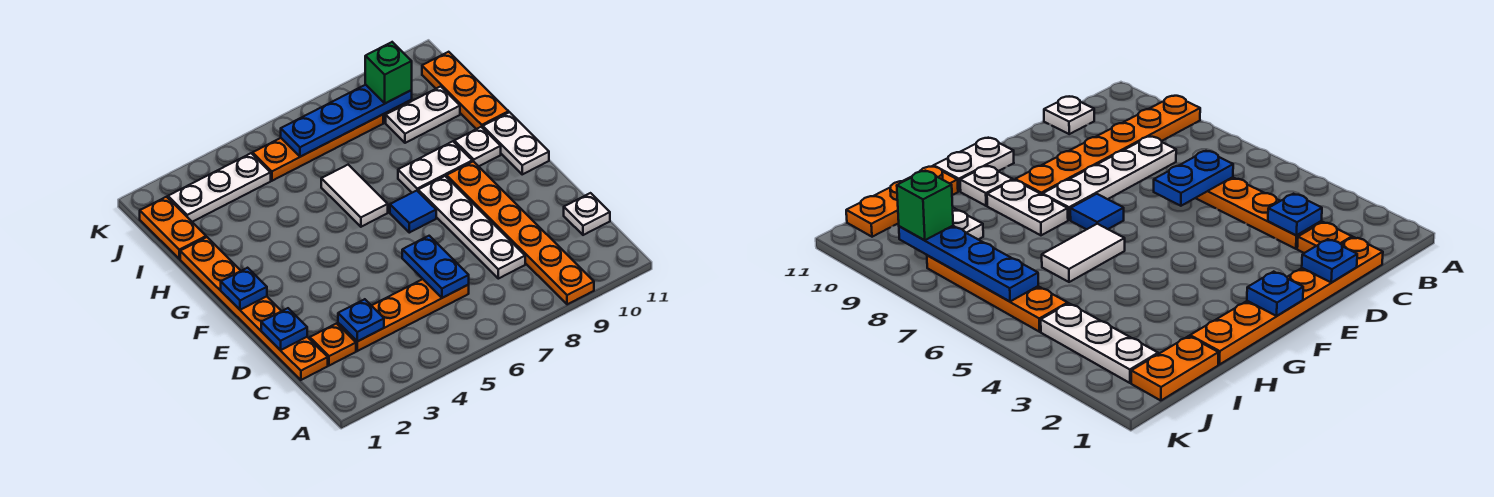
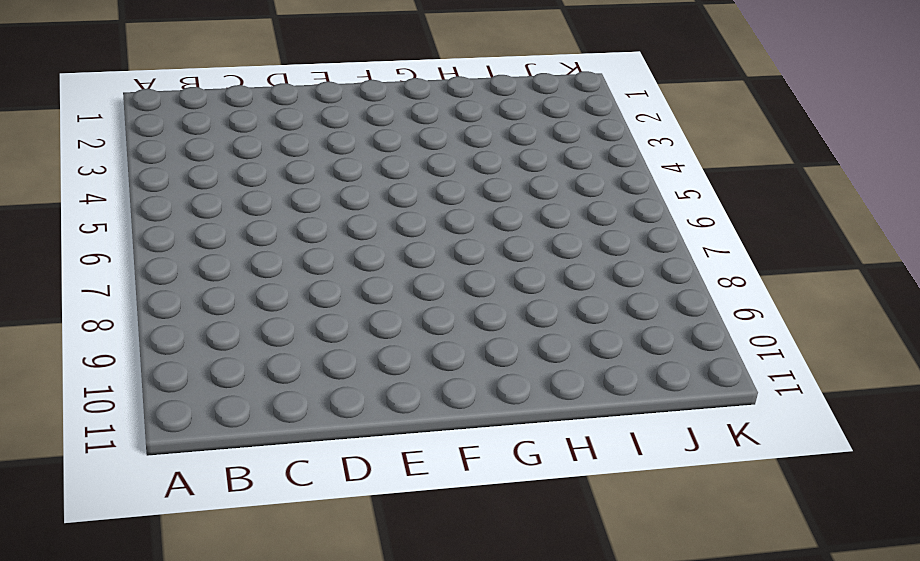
none -> orange plate A9:F9 level 1
none -> orange plate C1:H1 level 1
none -> orange plate C2 level 1

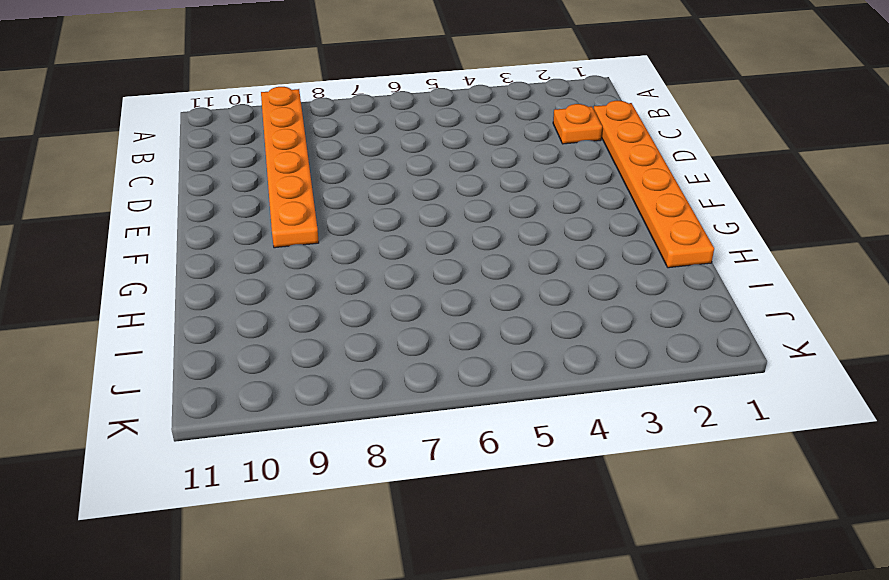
none -> orange plate C3:C6 level 1
none -> white plate C8:F8 level 1
none -> white plate C11 level 1

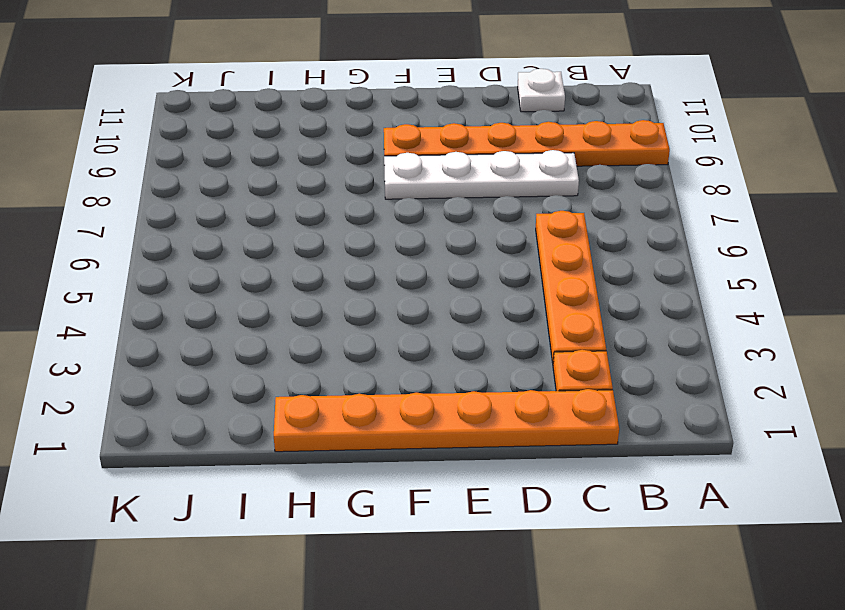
none -> blue tile F7 level 1
none -> white plate F11:G11 level 1
none -> white tile G6:H6 level 1

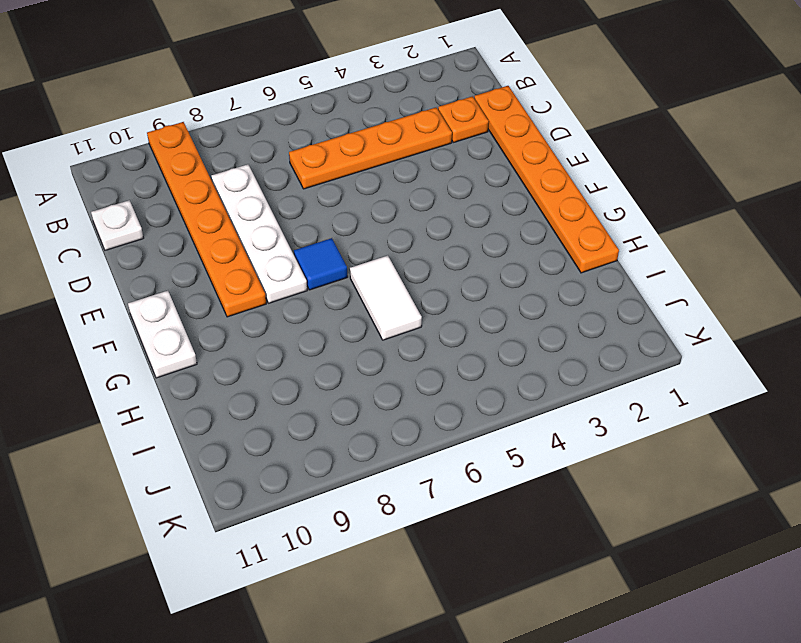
none -> white plate G8:G9 level 1
none -> white plate G10 level 1
none -> orange plate H11:J11 level 1

